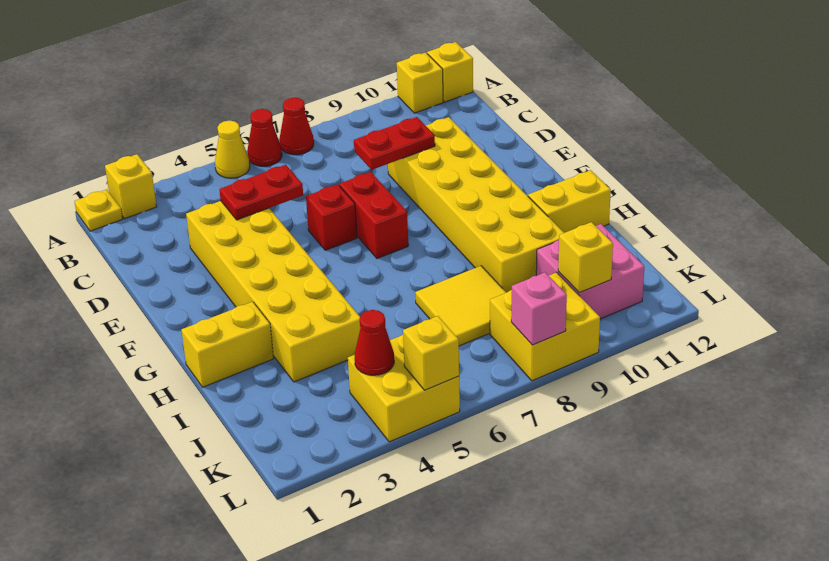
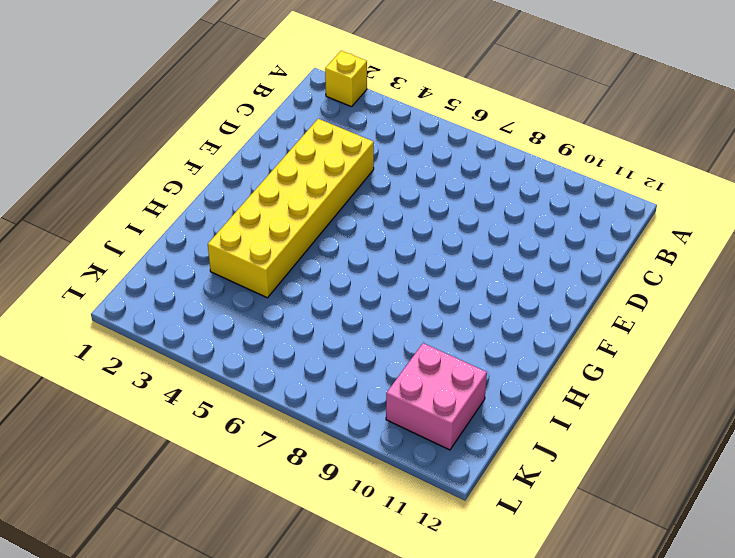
none -> yellow plate A1 level 1
none -> yellow cone A5 level 1
none -> red cone A6 level 1

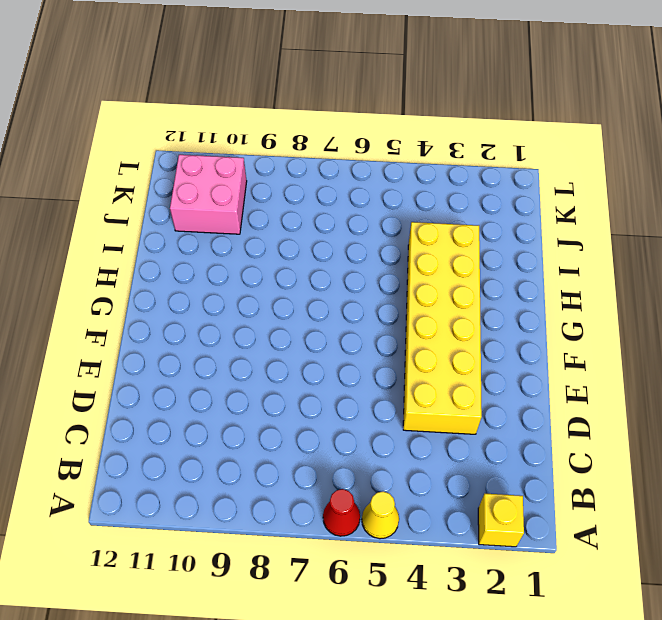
none -> yellow plate A1 level 1
none -> red cone A7 level 1
none -> yellow brick A11 level 1

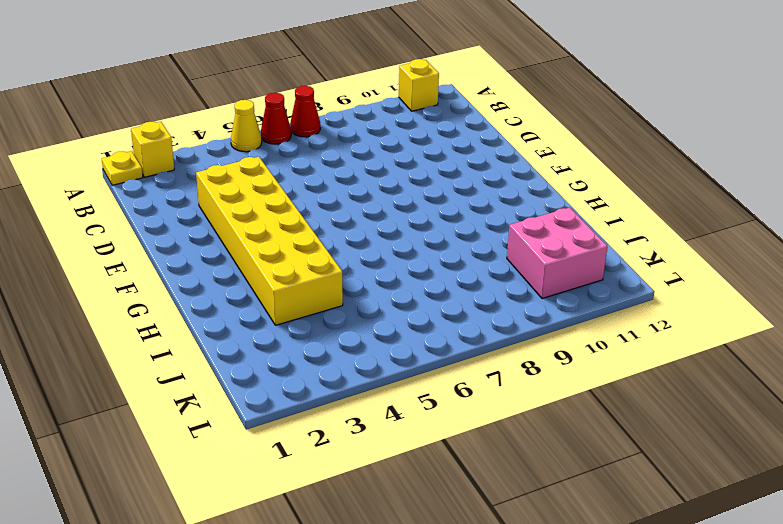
none -> yellow brick A12 level 1
none -> yellow brick D9:I10 level 1
none -> red brick E6 level 1

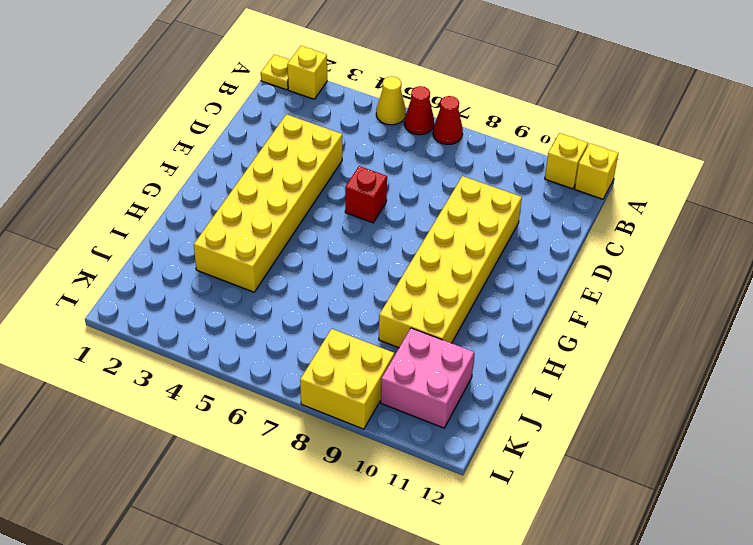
none -> red brick E7:F7 level 1
none -> yellow brick H1:H2 level 1
none -> yellow brick H11:H12 level 1

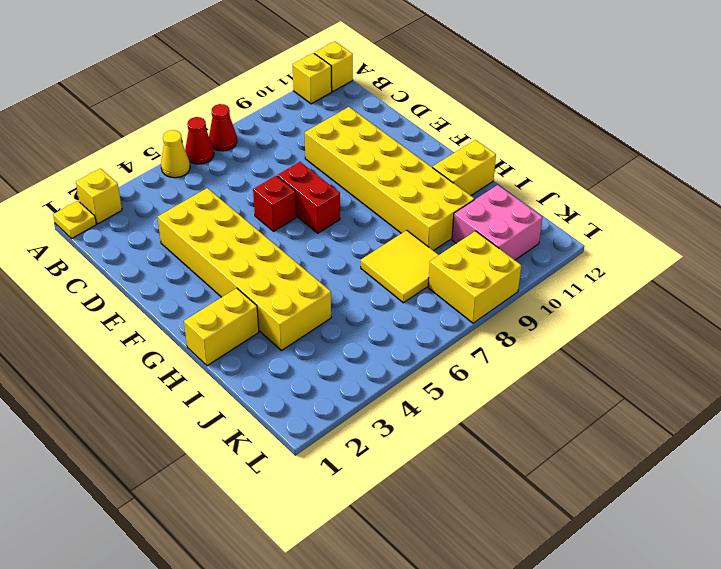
none -> yellow brick K4:L5 level 1
none -> red plate D4:D5 level 2
none -> red plate D8:D9 level 2

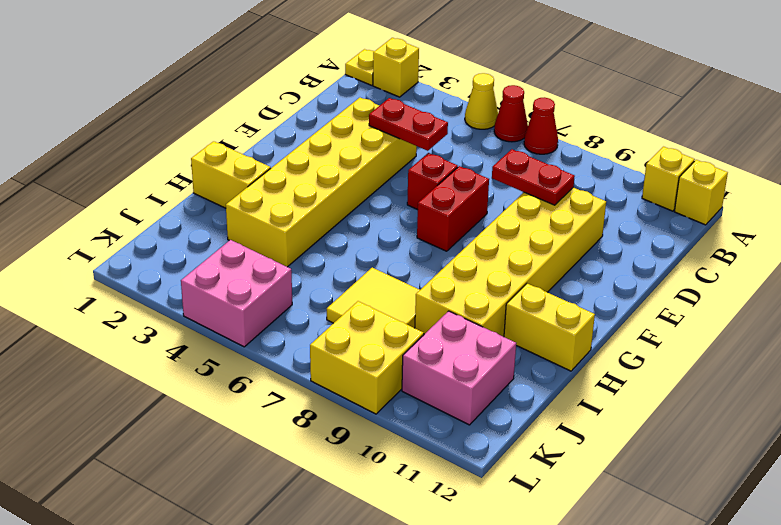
pink brick K4:L5 level 1 -> yellow brick K4:L5 level 1
none -> red cone K4 level 2
none -> yellow brick K10 level 2
none -> yellow brick L5 level 2

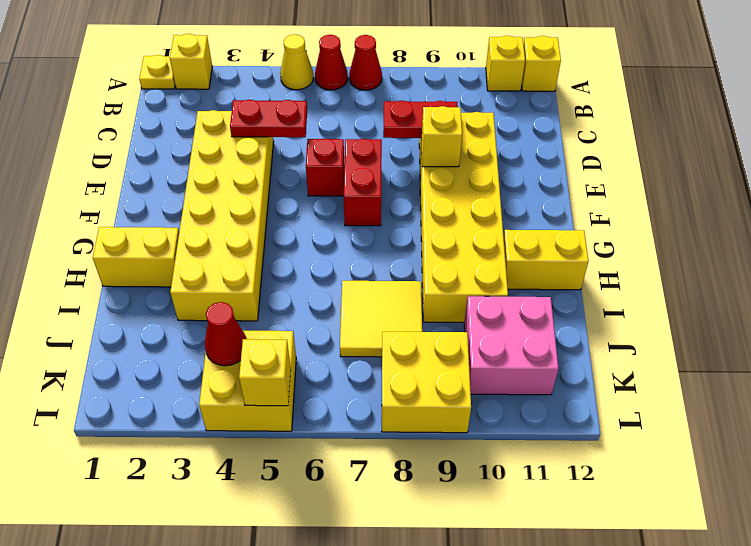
yellow brick E9 level 2 -> yellow brick K10 level 2
none -> pink brick L8 level 2

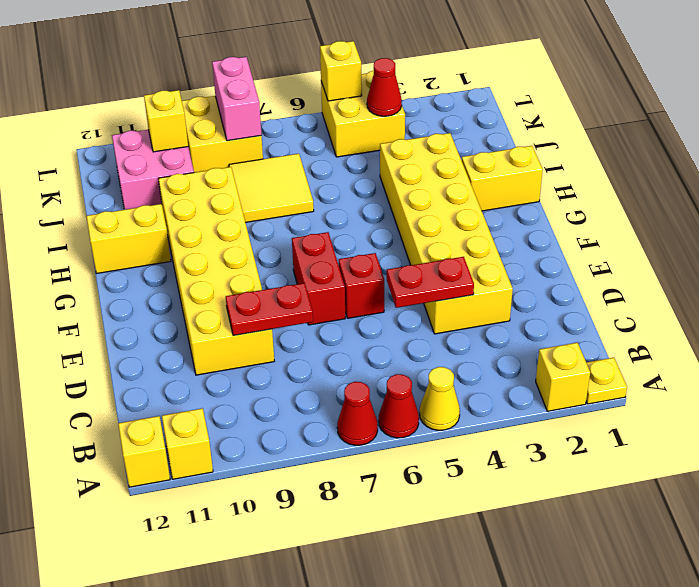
pink brick K8:L8 level 2 -> pink brick L8 level 2

